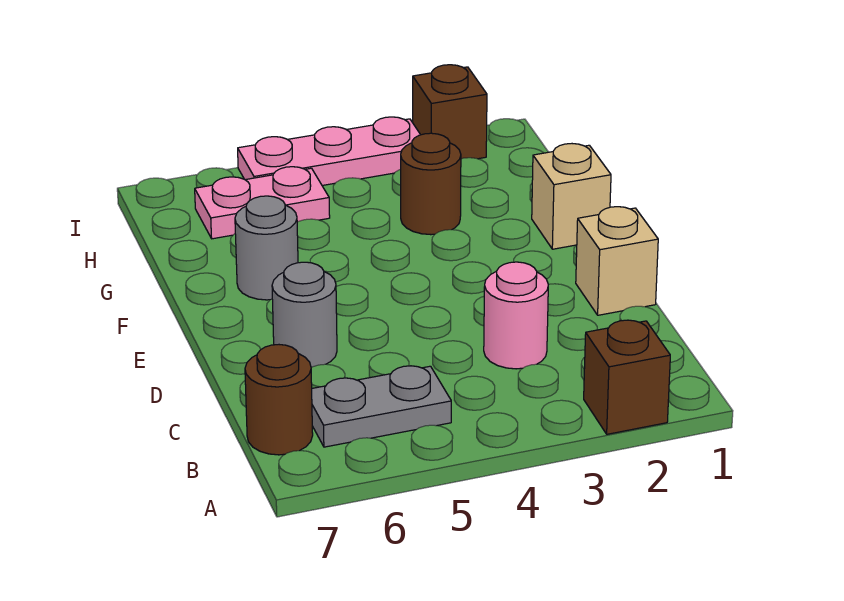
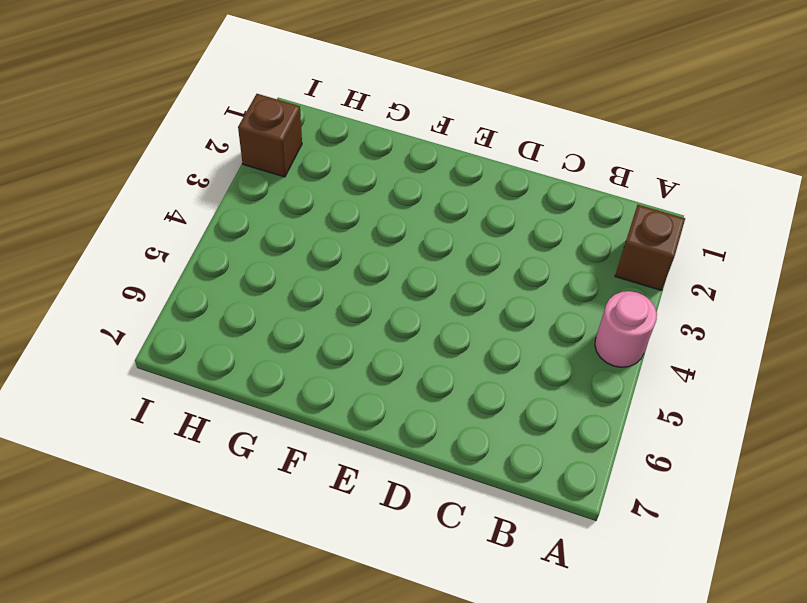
pink round brick A4 level 1 -> pink round brick C3 level 1
none -> grey plate B5:B6 level 1
none -> brown round brick B7 level 1
none -> tan brick D1 level 1

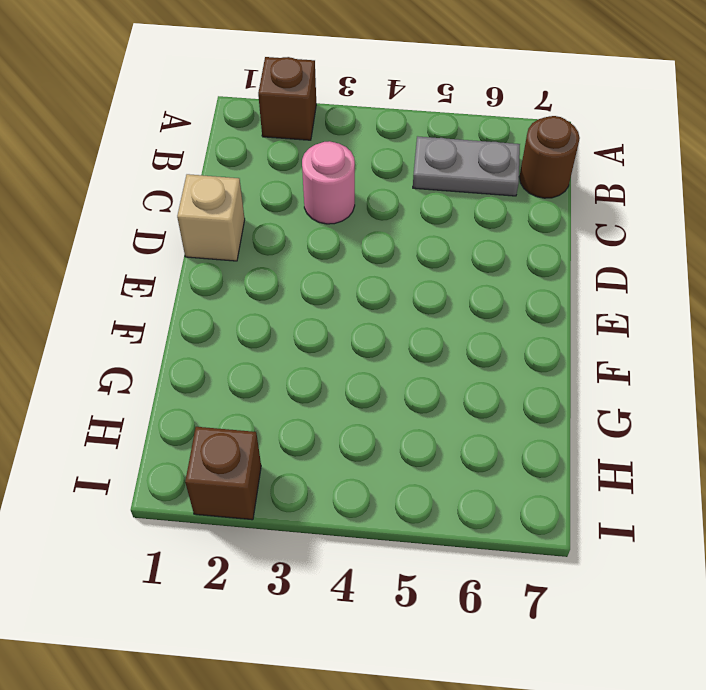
none -> grey round brick D6 level 1
none -> tan brick F1 level 1
none -> grey round brick F6 level 1

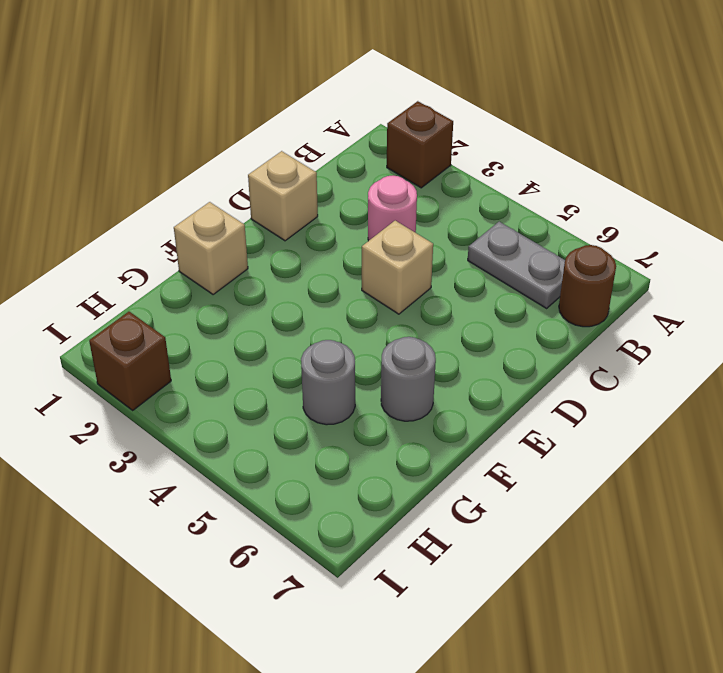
tan brick D4 level 1 -> none
grey round brick G5 level 1 -> grey round brick D6 level 1
none -> brown round brick G3 level 1
none -> pink plate H5:H6 level 1
none -> pink plate I3:I5 level 1

